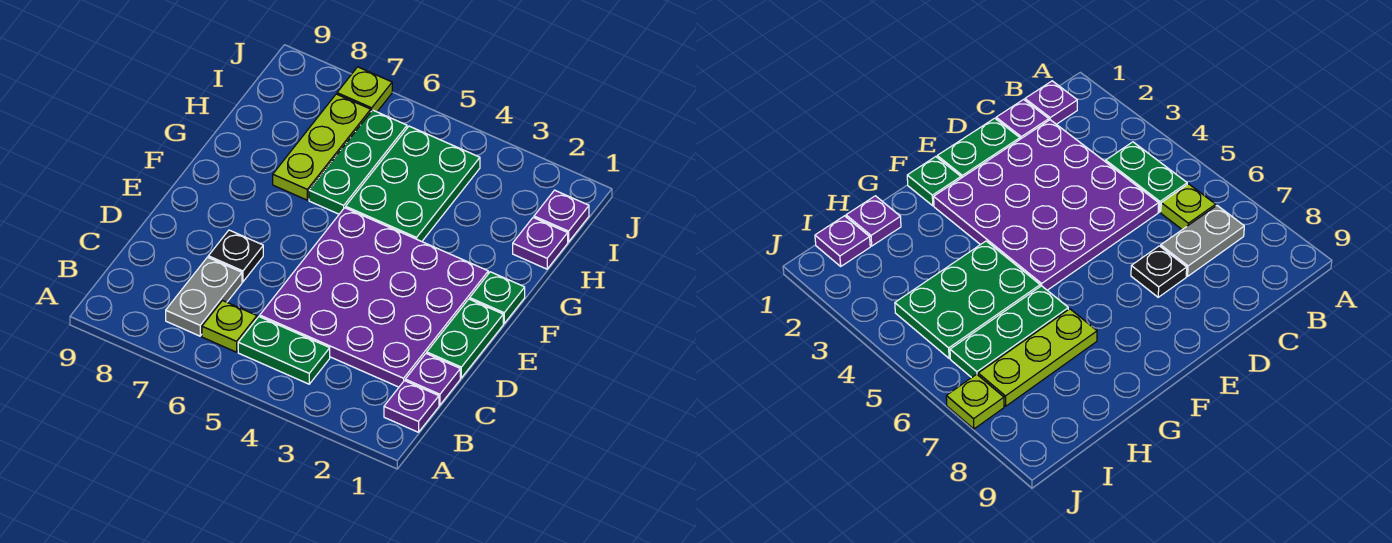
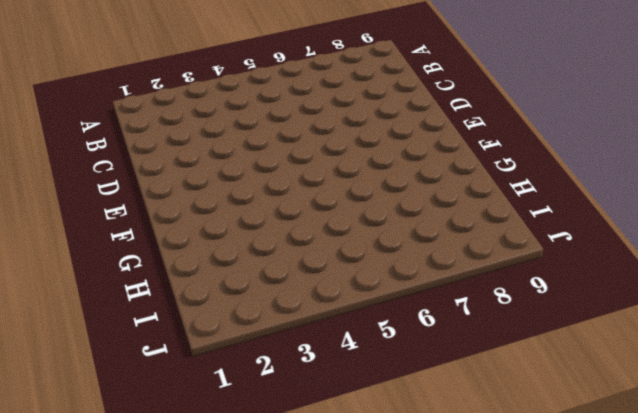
none -> purple plate B1 level 1
none -> green plate B4:B5 level 1
none -> lime plate B6 level 1

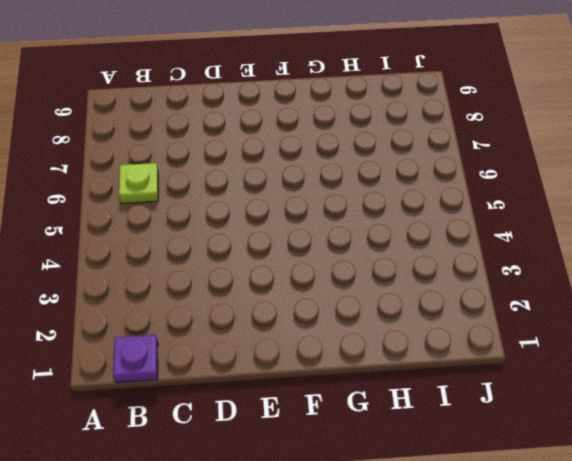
none -> green plate B4:B5 level 1
none -> grey plate B7:C7 level 1
none -> purple plate C1 level 1

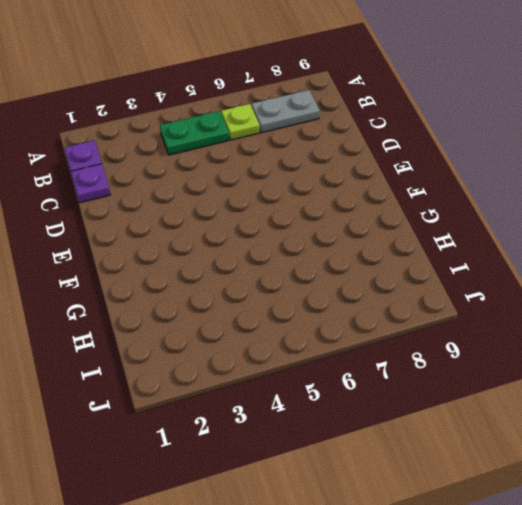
grey plate B7:B8 level 1 -> grey plate B7:C7 level 1
none -> purple plate C2:F5 level 1
none -> green plate D1:E1 level 1
none -> black plate D7 level 1

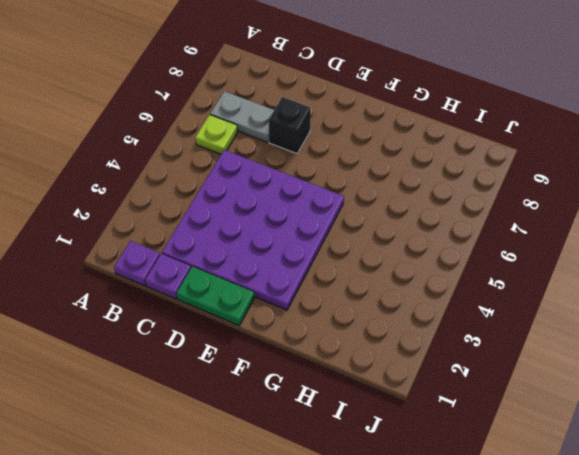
black brick D7 level 1 -> black plate D7 level 1
none -> green plate B4:B5 level 1
none -> green plate F1 level 1
none -> green plate G4:I5 level 1

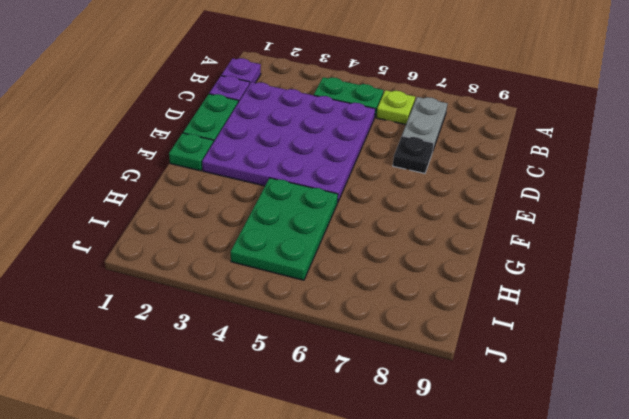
none -> green plate G6:I6 level 1
none -> lime plate G7:I7 level 1
none -> purple plate H1 level 1

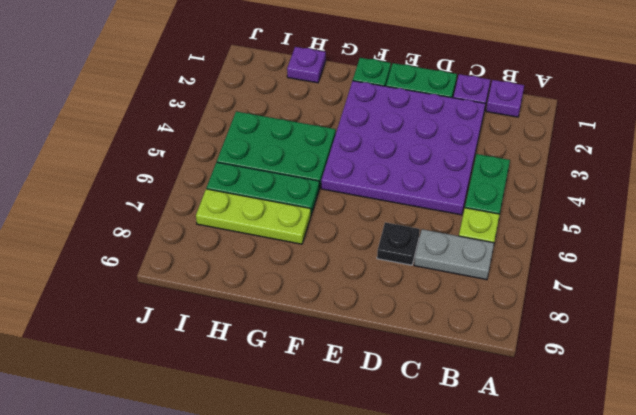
none -> purple plate I1 level 1
none -> lime plate J7 level 1

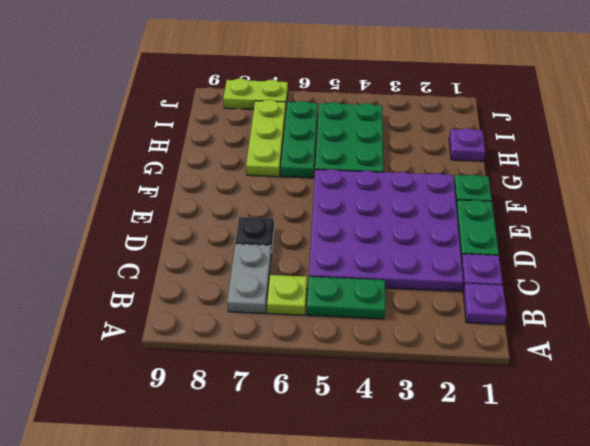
lime plate J7:J8 level 1 -> lime plate J7 level 1
none -> purple plate I1 level 1

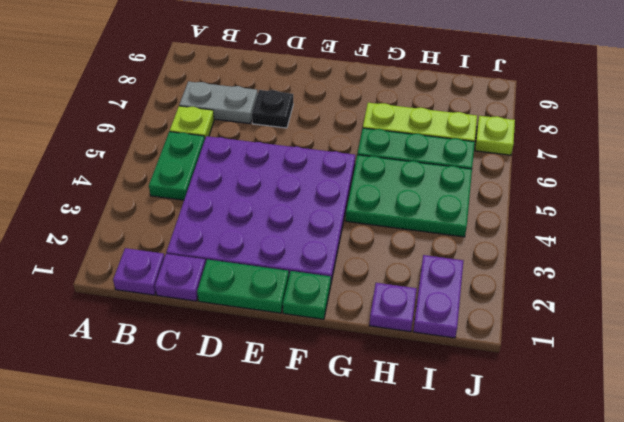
purple plate I1:I2 level 1 -> purple plate I1 level 1

